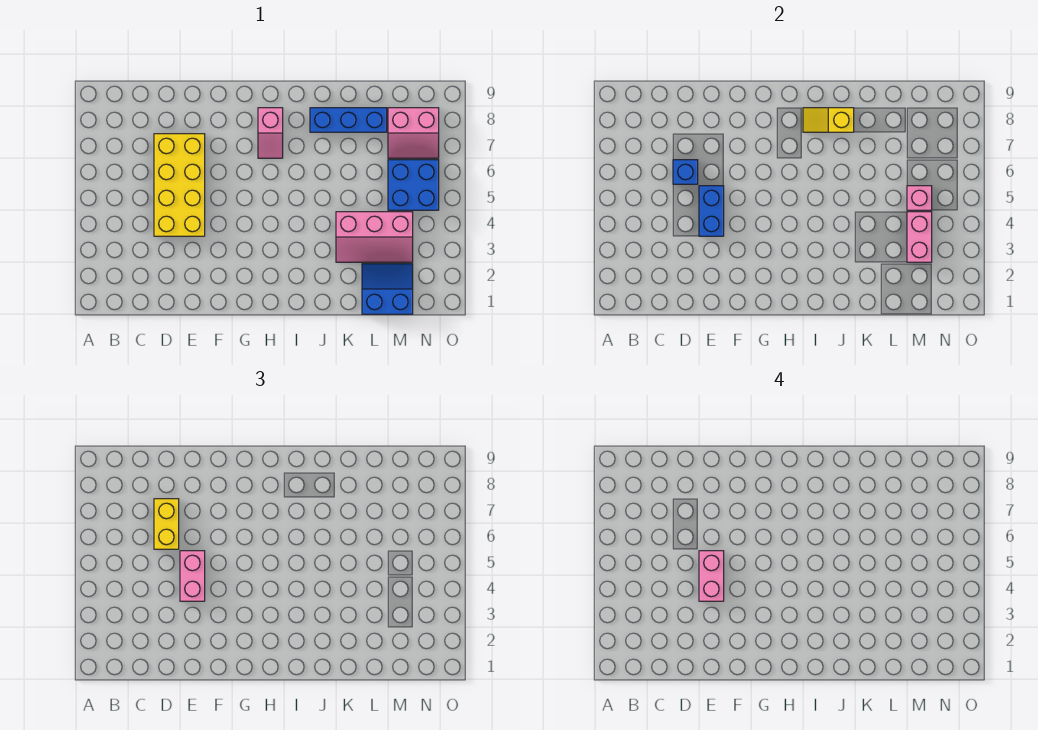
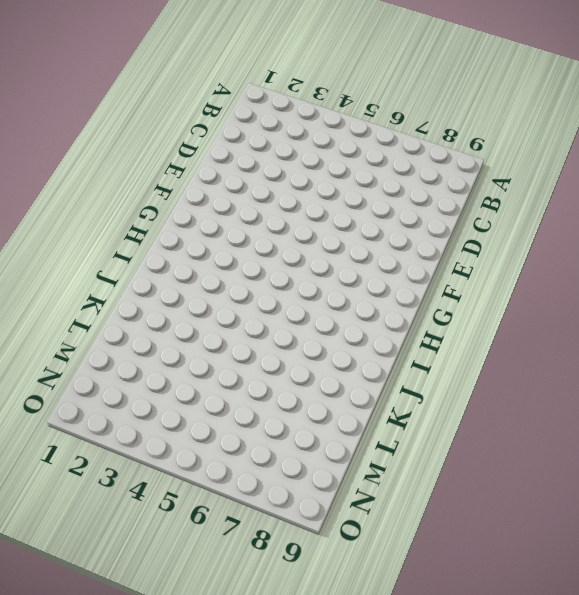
none -> yellow brick D4:E7 level 1
none -> pink slope H7:H8 level 1 top 8
none -> blue brick J8:L8 level 1

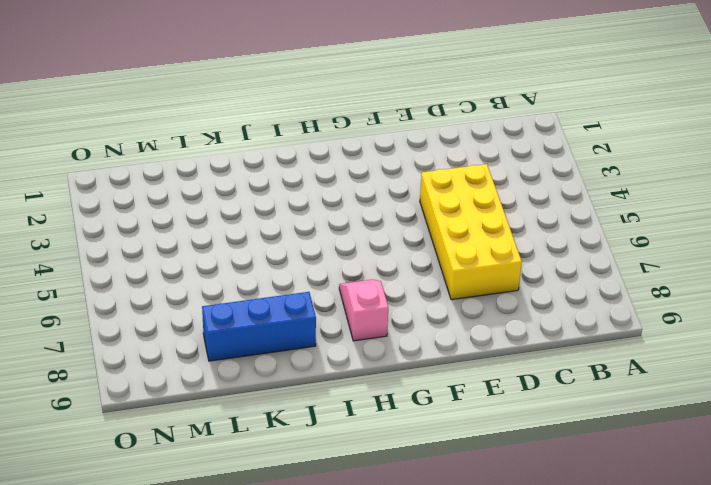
none -> pink slope K3:M4 level 1 top 4
none -> blue slope L1:M2 level 1 top 1
none -> blue brick M5:N6 level 1

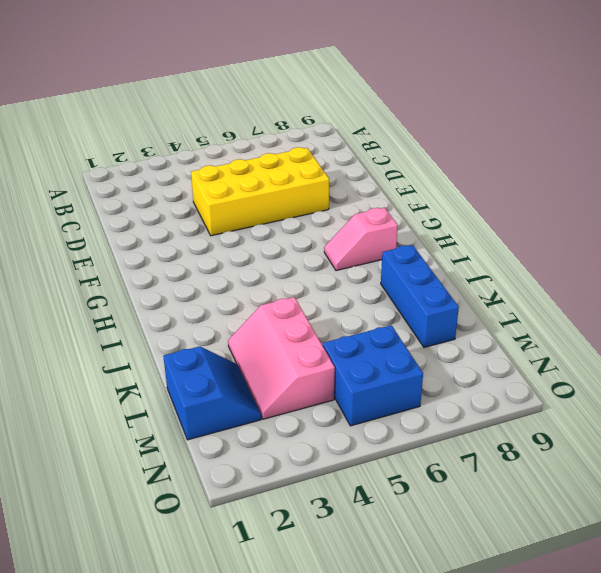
none -> pink slope M7:N8 level 1 top 8
none -> blue brick D6 level 2
none -> blue brick E4:E5 level 2

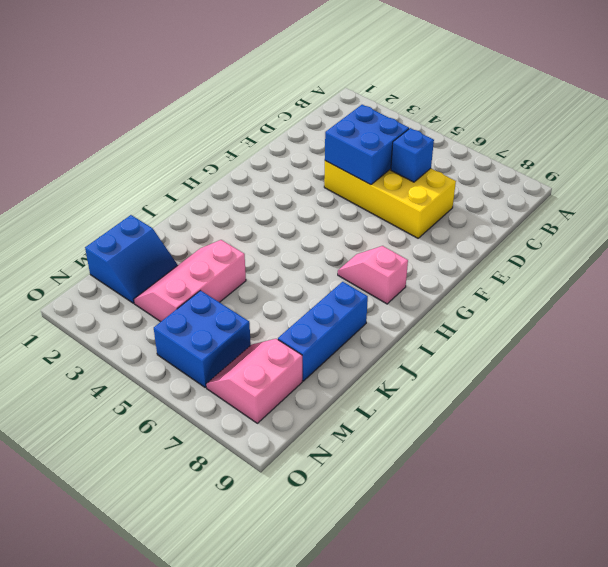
blue brick D4:E5 level 2 -> blue brick E4:E5 level 2
none -> yellow slope I8:J8 level 2 top J
none -> pink brick M3:M4 level 2
none -> pink brick M5 level 2

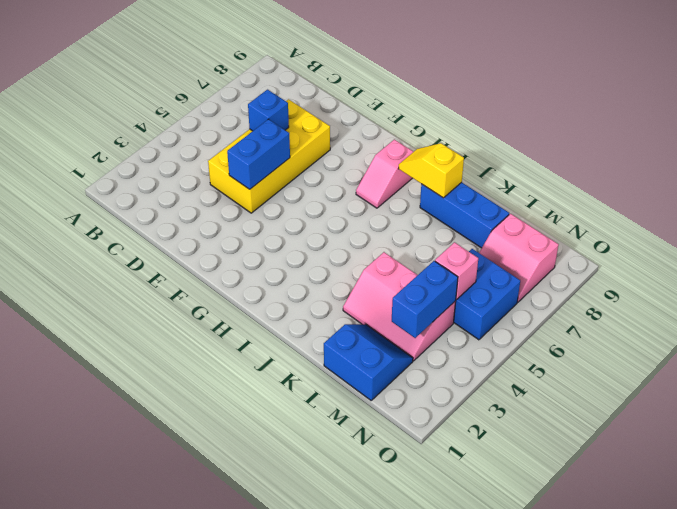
blue brick M3:M4 level 2 -> pink brick M3:M4 level 2
none -> yellow brick D6:D7 level 3
none -> pink brick E4:E5 level 3
none -> pink brick E4:E5 level 4

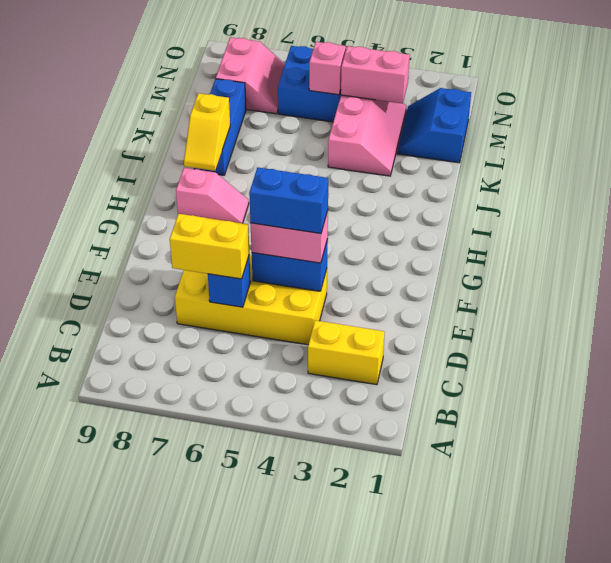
yellow brick C2:C3 level 1 -> none
blue brick E4:E5 level 4 -> pink brick E4:E5 level 4

